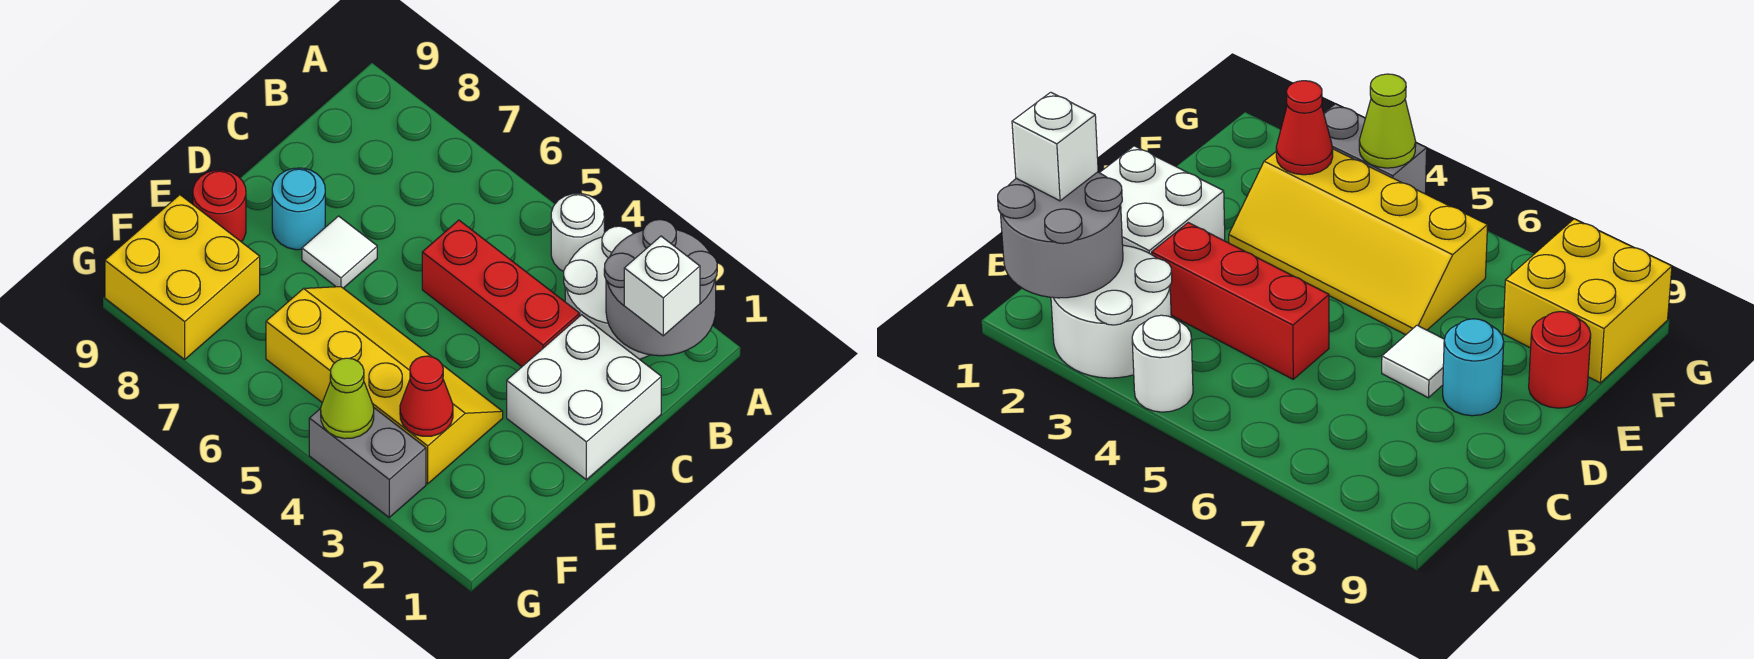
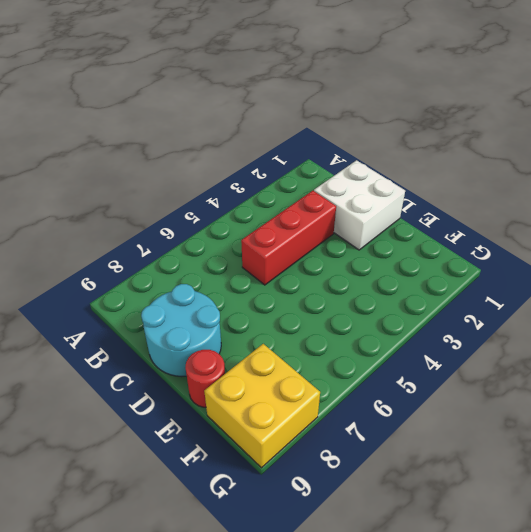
cyan round brick C8:D9 level 1 -> cyan round brick D8 level 1
none -> white round brick A2:B3 level 1
none -> white round brick A4 level 1
none -> white tile D7 level 1

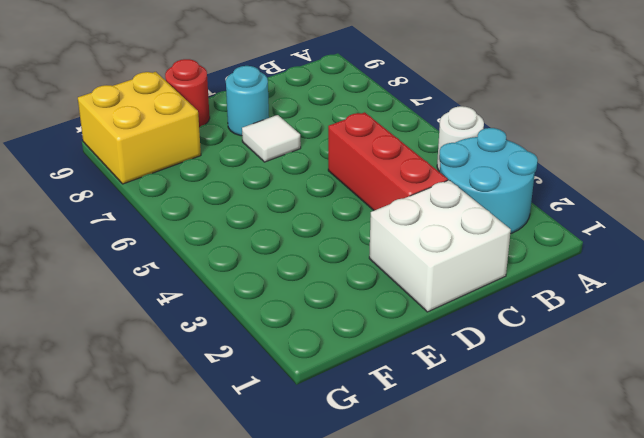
cyan round brick A2:B3 level 1 -> white round brick A2:B3 level 1
none -> yellow slope E3:F6 level 1 top F
none -> grey brick G3:G4 level 1
none -> grey round brick A1:B2 level 2

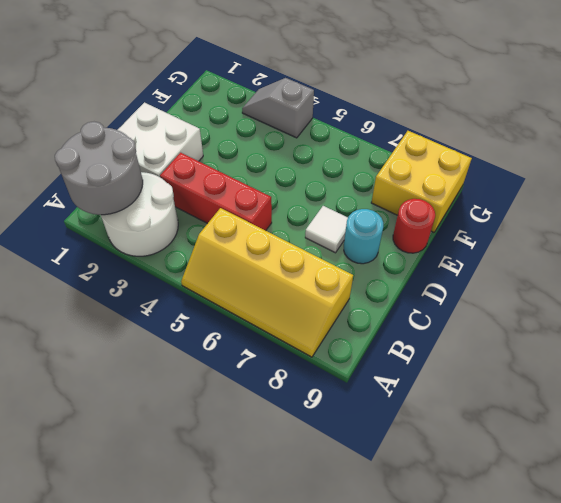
yellow slope A5:B8 level 1 top B -> yellow slope E3:F6 level 1 top F
grey slope G3:G4 level 1 top 4 -> grey brick G3:G4 level 1
none -> white round brick A4 level 1
none -> red cone F3 level 2
none -> lime cone G4 level 2

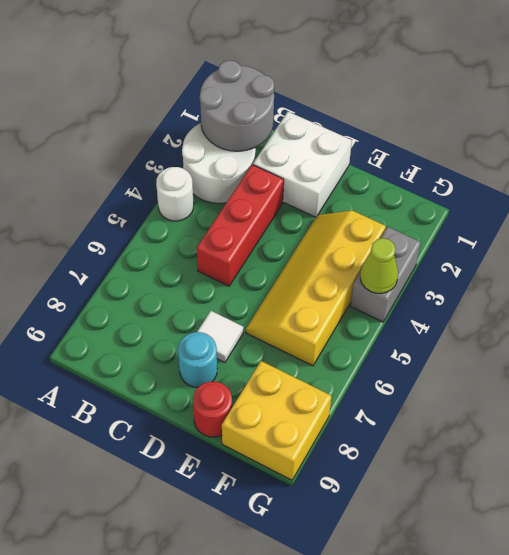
none -> red cone F3 level 2
none -> white brick B1 level 3

